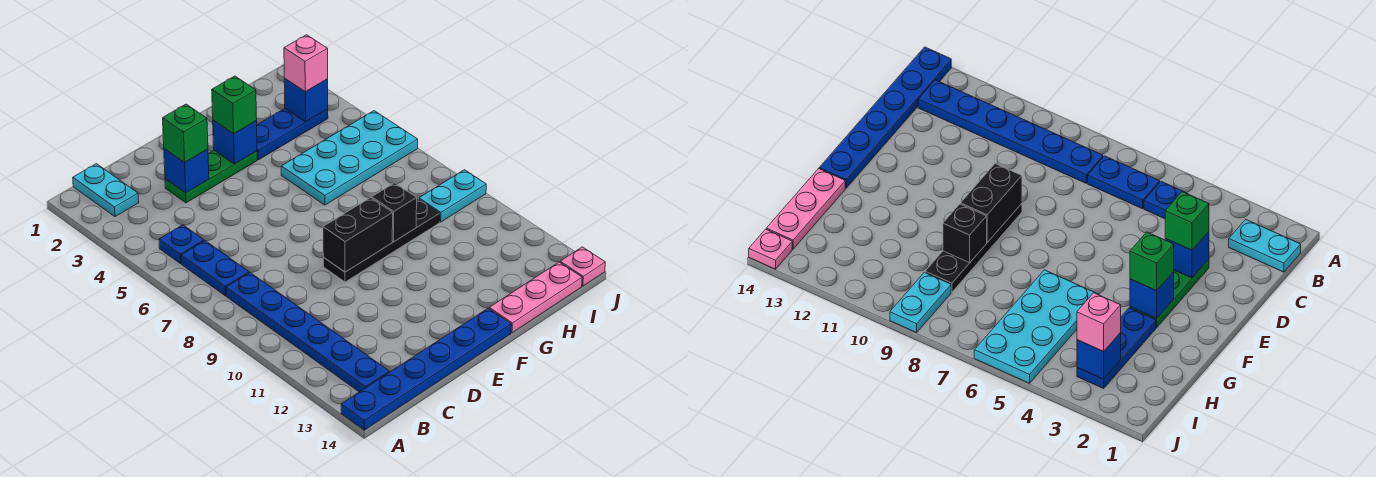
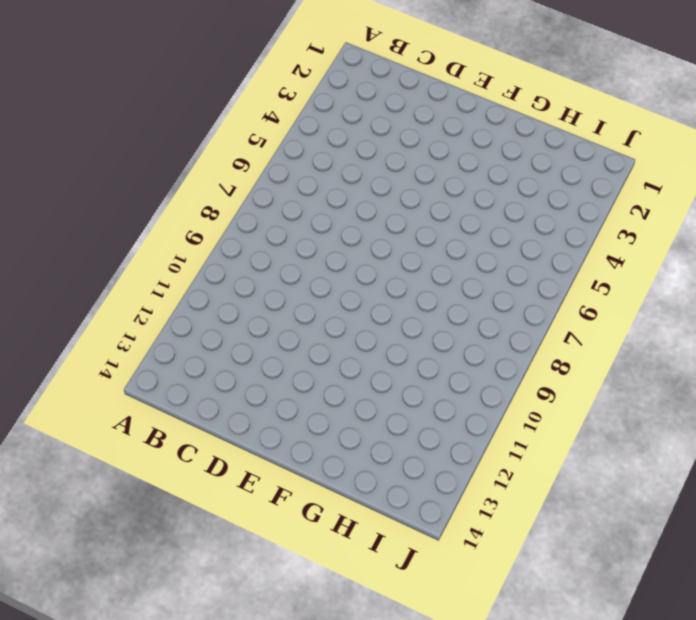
none -> blue plate A14:F14 level 1
none -> cyan plate B1:B2 level 1
none -> blue plate B5 level 1

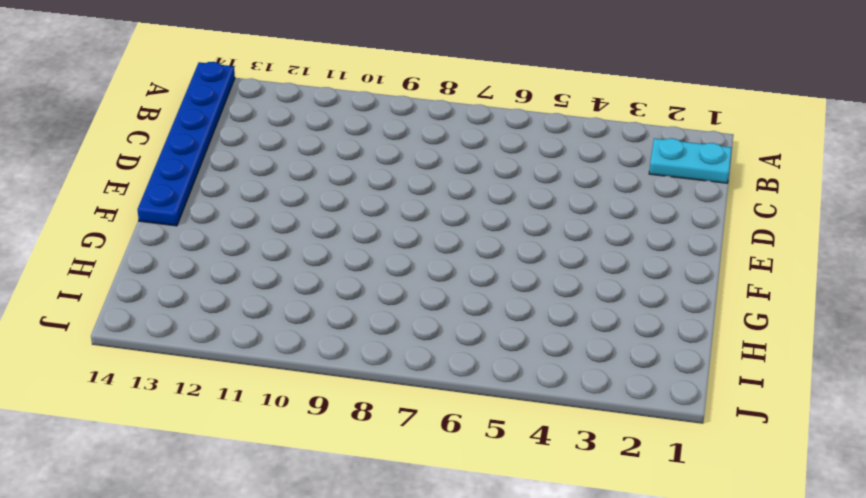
none -> blue plate B5 level 1
none -> blue plate B6:B7 level 1
none -> blue plate B8:B13 level 1

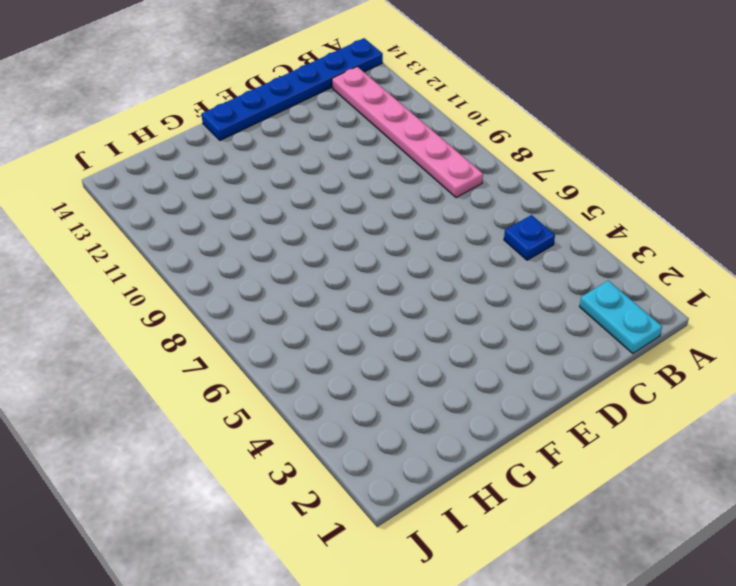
pink plate B8:B13 level 1 -> blue plate B8:B13 level 1
none -> blue plate B6:B7 level 1
none -> green plate D3:F3 level 1
none -> black plate E9:H9 level 1

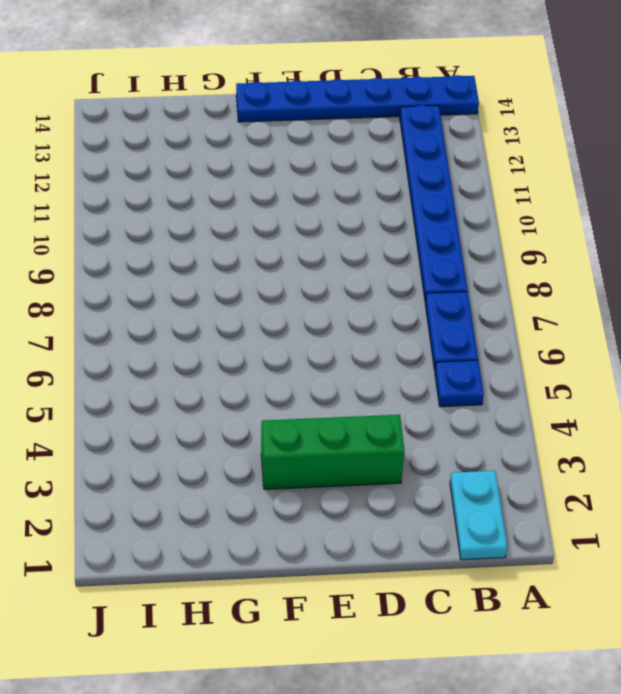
green brick D3:F3 level 1 -> green plate D3:F3 level 1
none -> black plate E9:H9 level 1
none -> blue plate G3:I3 level 1
none -> cyan plate G5:J6 level 1

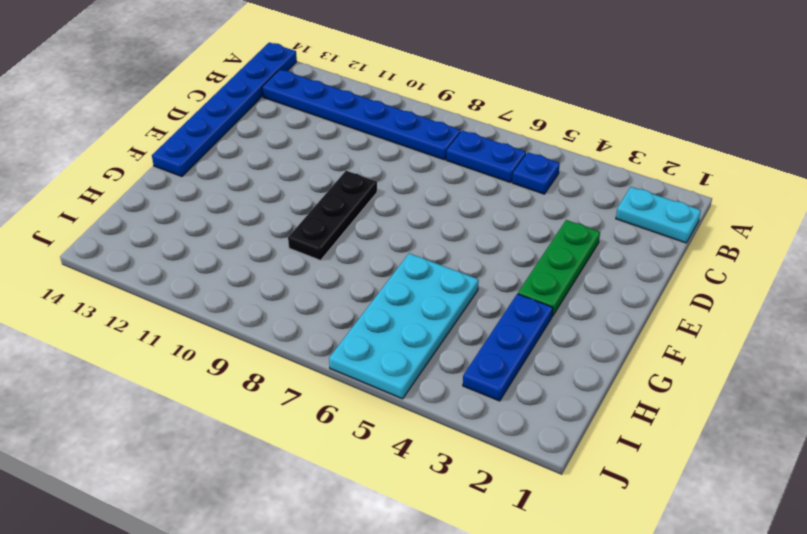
black plate E9:G9 level 1 -> black plate E9:H9 level 1
none -> pink plate G14:I14 level 1
none -> cyan plate I9:J9 level 1
none -> pink plate J14 level 1

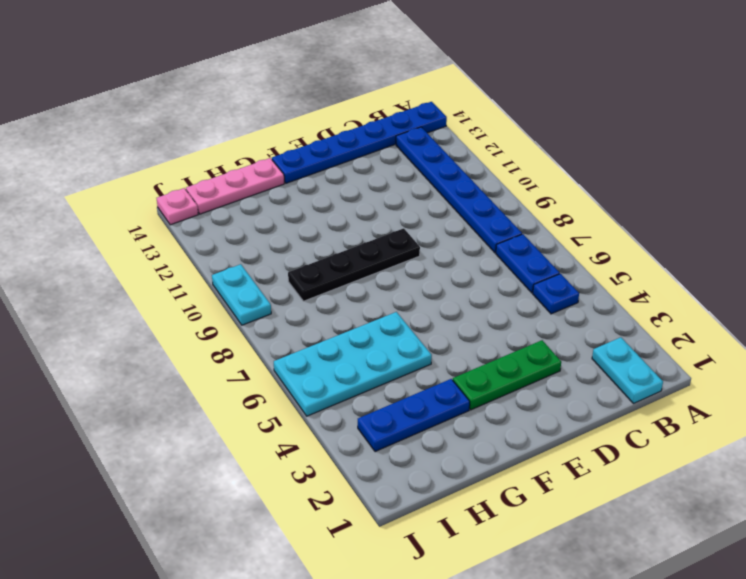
cyan plate J9:J10 level 1 -> cyan plate I9:J9 level 1
none -> blue brick D3 level 2
none -> black brick E9:F9 level 2
none -> blue brick F3 level 2

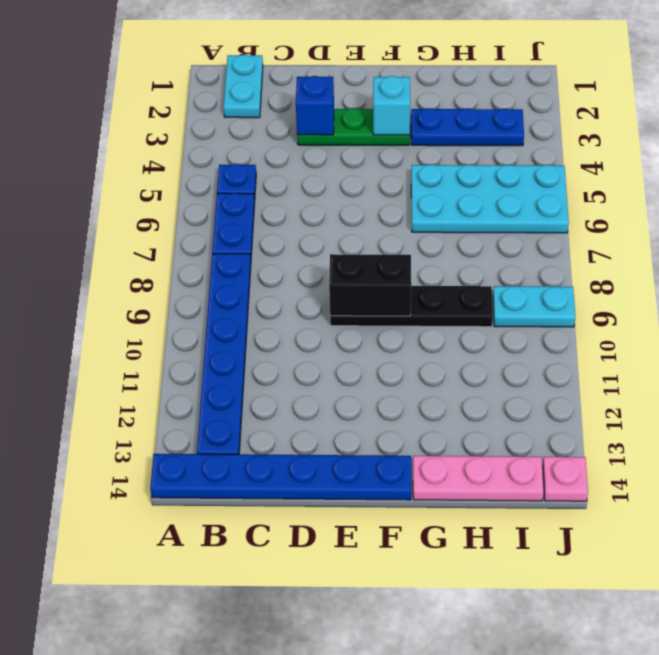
cyan brick F3 level 2 -> blue brick F3 level 2
none -> black brick G9 level 2
none -> blue brick I3 level 2
none -> green brick D3 level 3

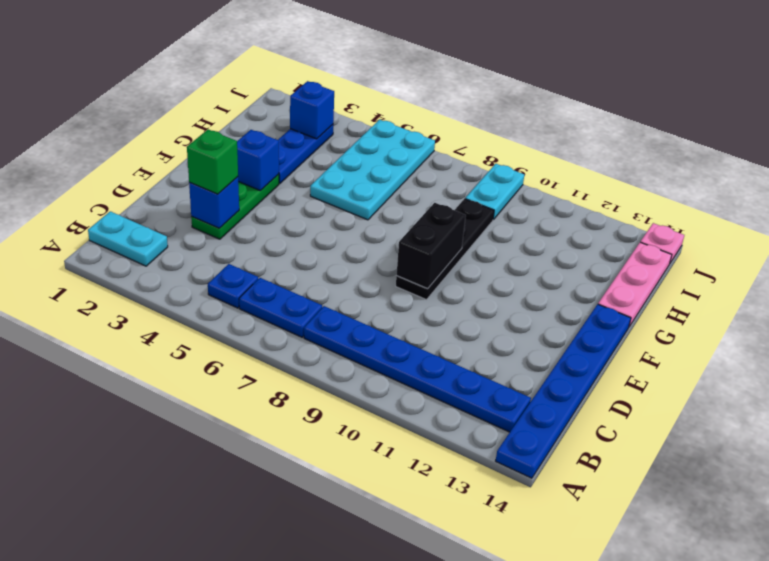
none -> black brick G9 level 2
none -> green brick F3 level 3
none -> pink brick I3 level 3

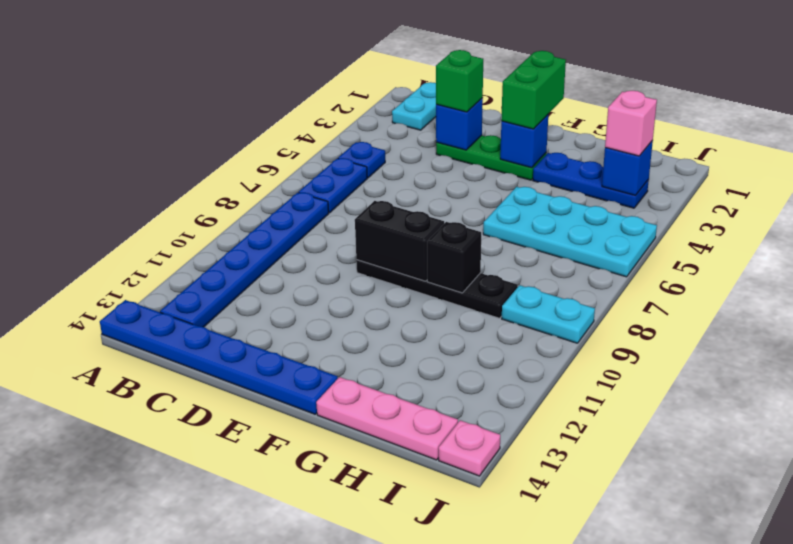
green brick F2:F3 level 3 -> green brick F3 level 3

